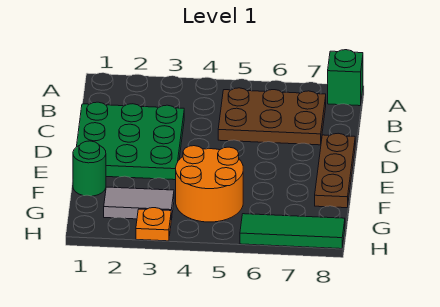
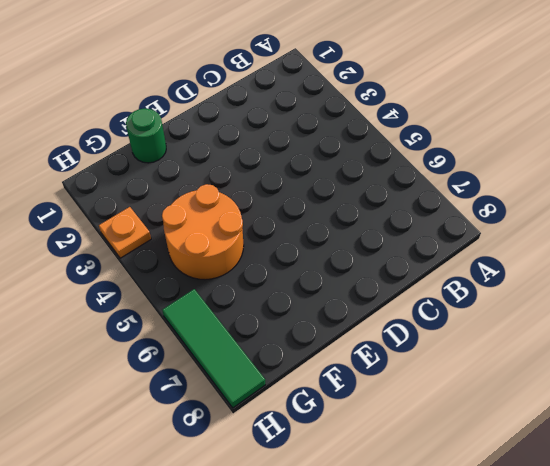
none -> green brick A8 level 1
none -> brown plate B5:C7 level 1

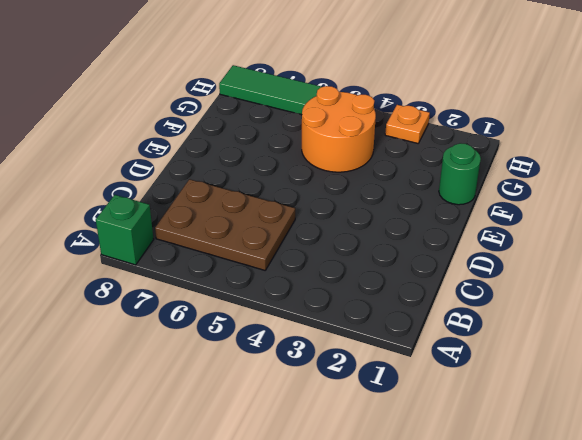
none -> green plate C1:E3 level 1
none -> brown plate D8:F8 level 1

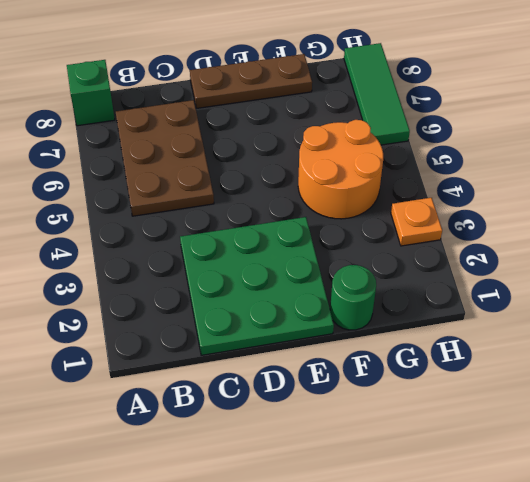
none -> grey tile G2:G3 level 1

